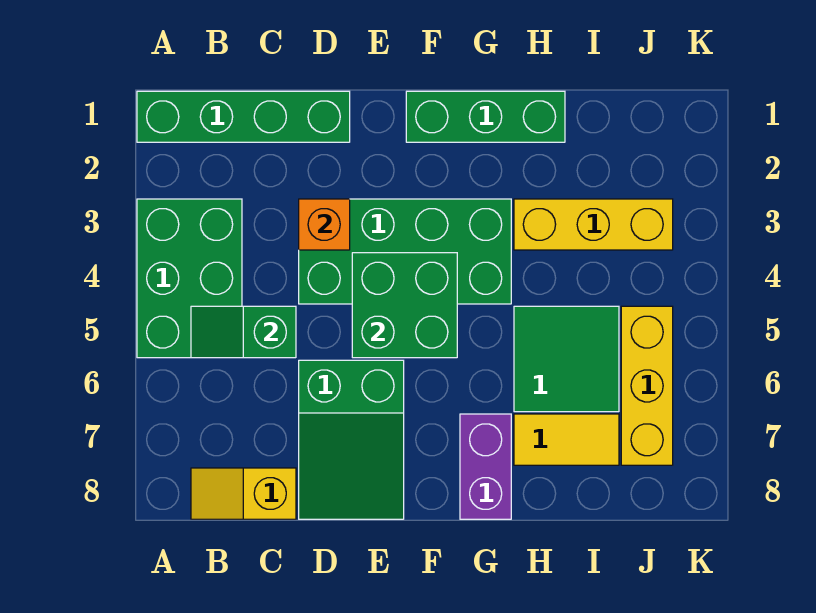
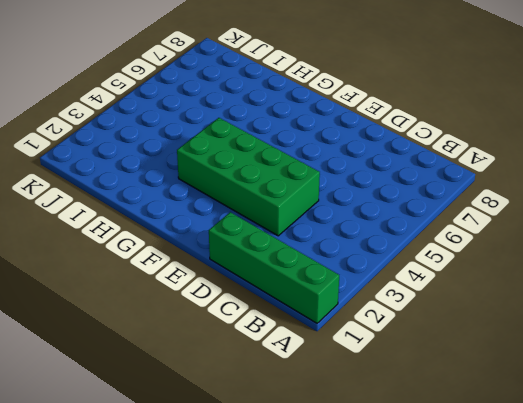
none -> green brick A3:B5 level 1
none -> yellow slope B8:C8 level 1 top C
none -> green slope D6:E8 level 1 top 6

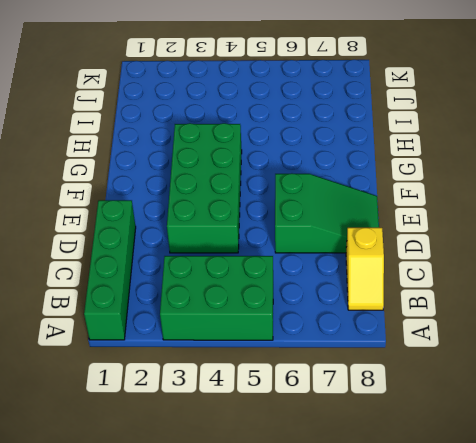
none -> green brick F1:H1 level 1
none -> purple brick G7:G8 level 1
none -> yellow brick H3:J3 level 1

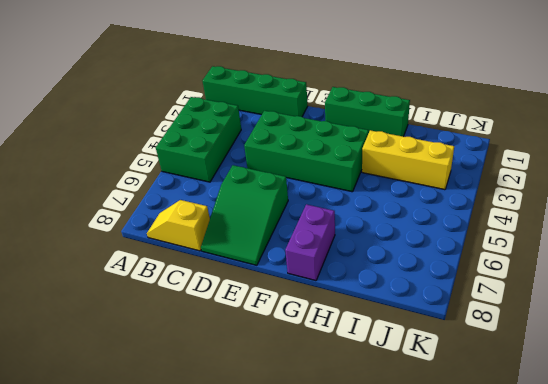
none -> green tile H5:I6 level 1
none -> yellow tile H7:I7 level 1
none -> yellow brick J5:J7 level 1

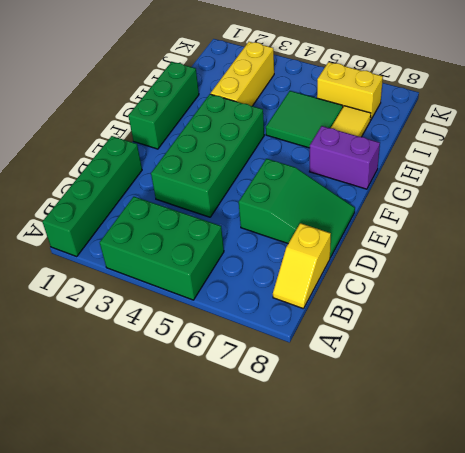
yellow brick J6:J7 level 1 -> yellow brick J5:J7 level 1
none -> green slope B5:C5 level 2 top C
none -> orange brick D3 level 2
none -> green brick E4:F5 level 2

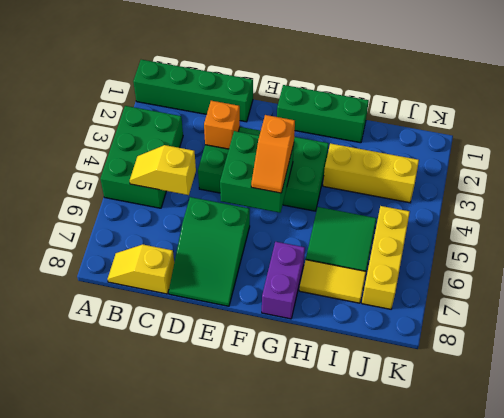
yellow slope B5:C5 level 2 top C -> green slope B5:C5 level 2 top C
orange slope F4:F5 level 3 top 4 -> none

